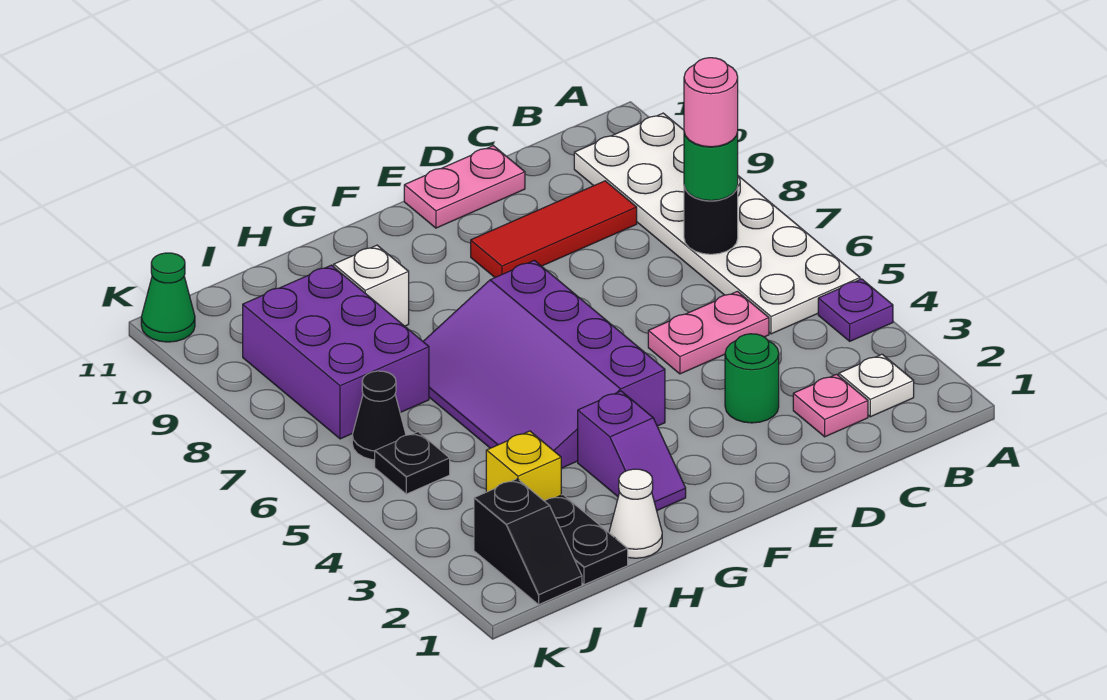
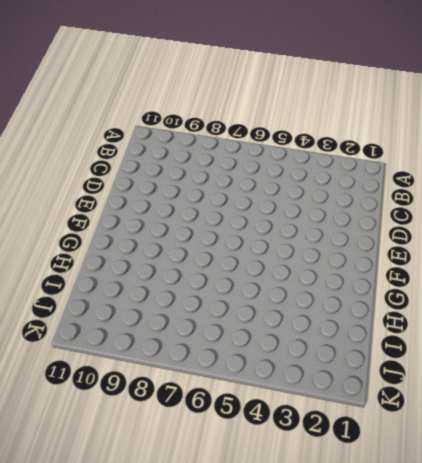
none -> purple plate A4 level 1
none -> white plate A5:B10 level 1
none -> white plate B2 level 1

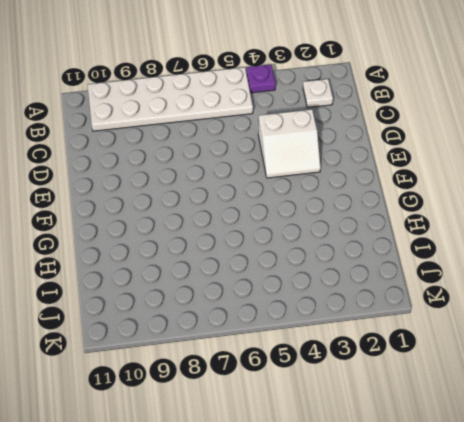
white slope D3:E4 level 1 top D -> green round brick D3 level 1
none -> pink plate C2 level 1
none -> pink plate C5:D5 level 1
none -> red tile C9:E9 level 1

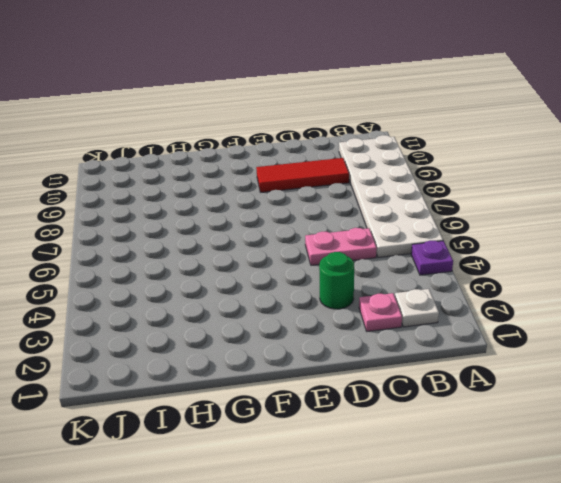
none -> pink plate D11:E11 level 1
none -> purple slope F4:H7 level 1 top F
none -> purple slope G2:G3 level 1 top 3

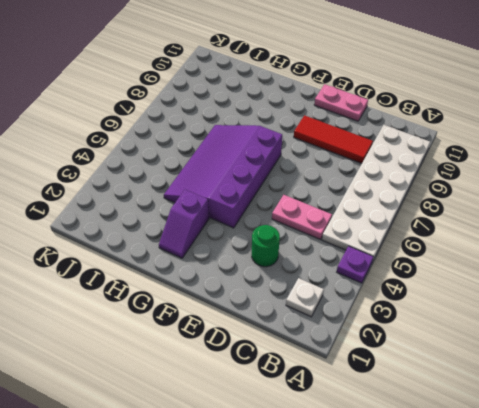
none -> pink plate C2 level 1
none -> white cone H1 level 1
none -> white brick H9 level 1

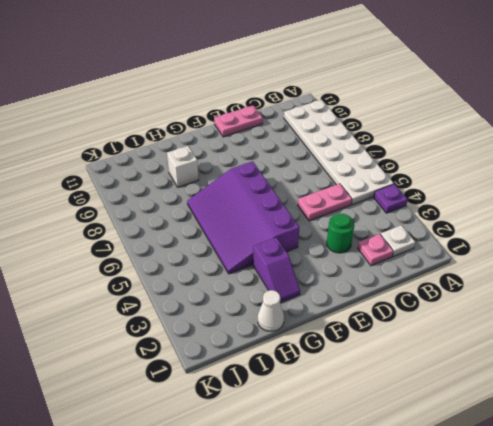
none -> red tile C9:E9 level 1
none -> black plate I1:I2 level 1
none -> yellow brick I3 level 1

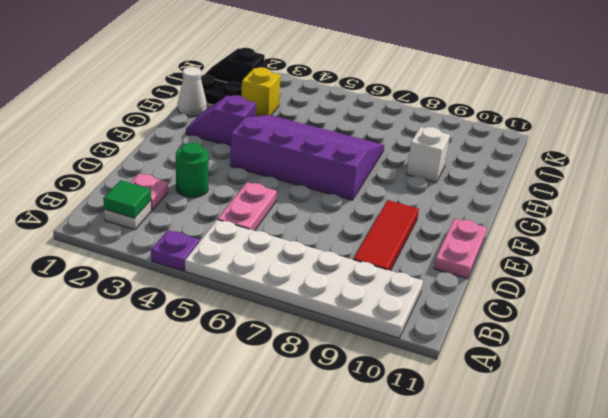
green tile B2 level 2 -> none
none -> purple brick I7:J9 level 1
none -> black plate J5 level 1
none -> black cone J6 level 1

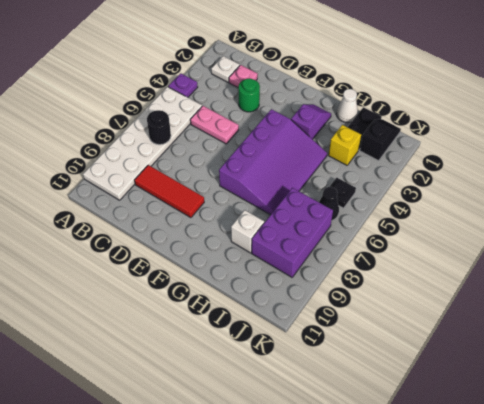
none -> pink plate D11:E11 level 1
none -> green cone K11 level 1
none -> green round brick B7 level 3

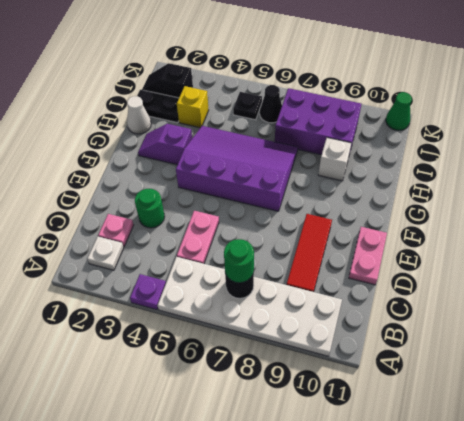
none -> pink round brick B7 level 4

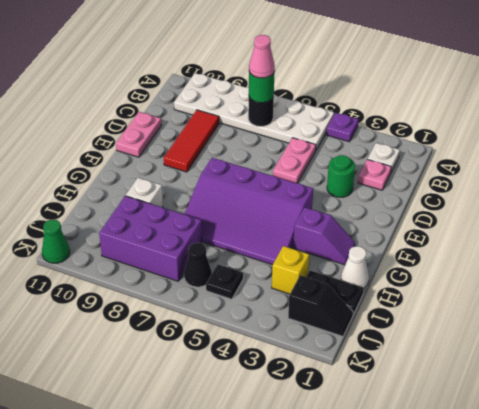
pink cone B7 level 4 -> pink round brick B7 level 4

